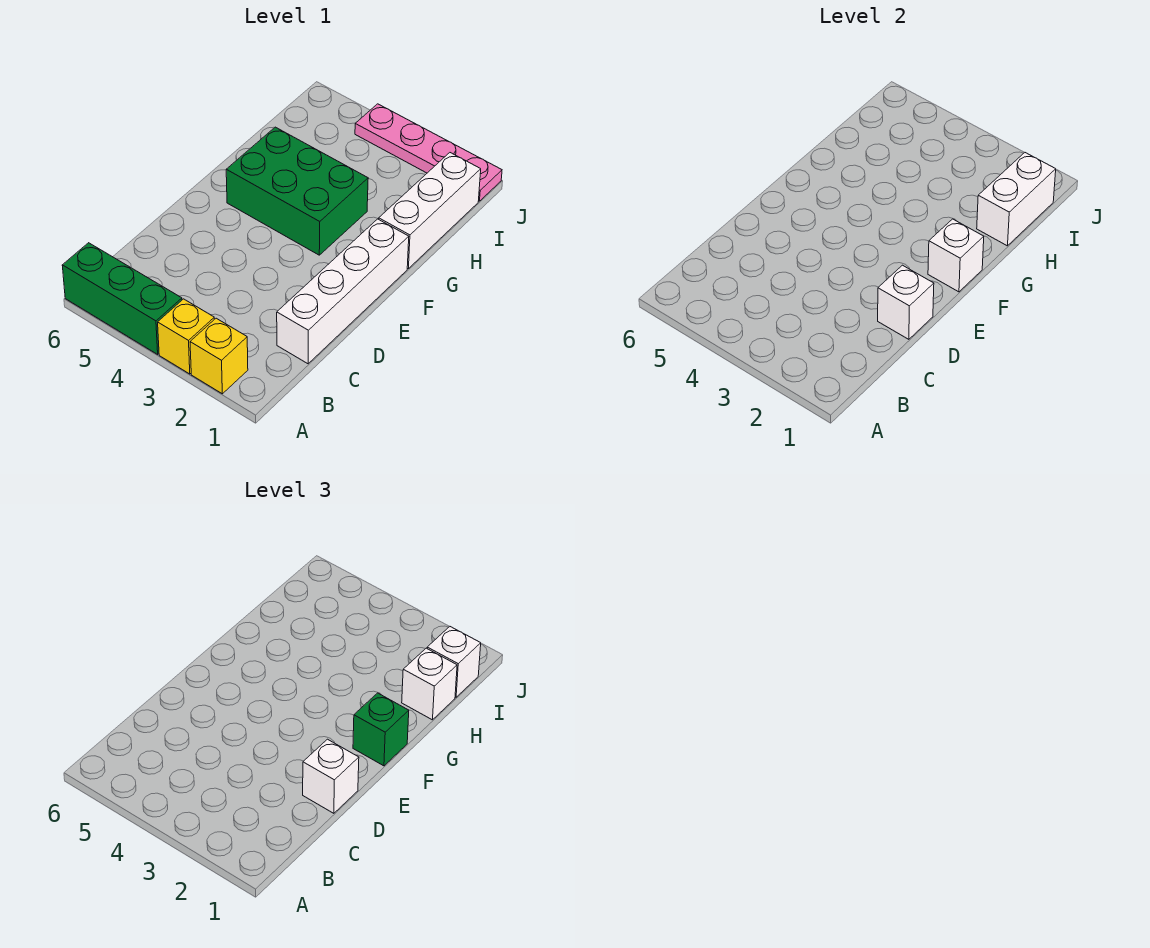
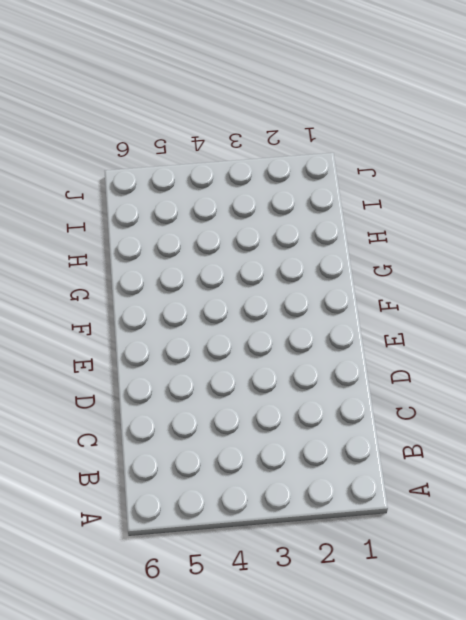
none -> yellow brick A2 level 1
none -> yellow brick A3 level 1
none -> green brick A4:A6 level 1

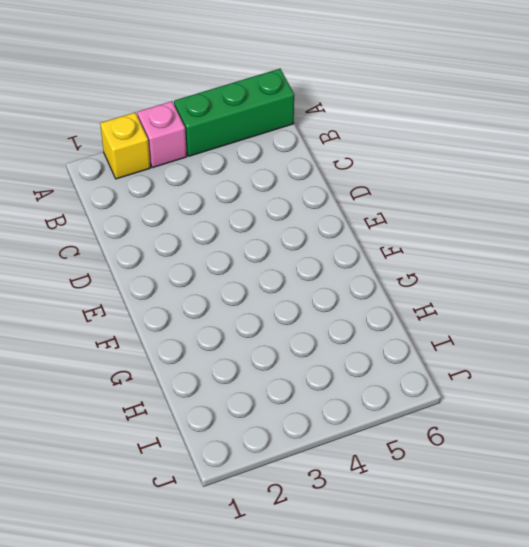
pink brick A3 level 1 -> yellow brick A3 level 1
none -> white brick C1:F1 level 1
none -> green brick F3:G5 level 1
none -> white brick G1:I1 level 1

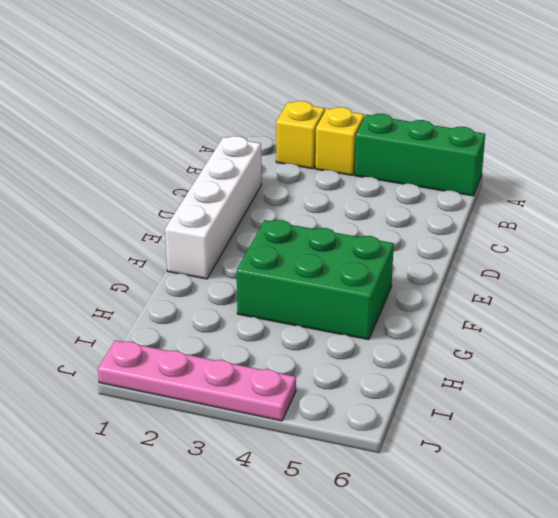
none -> white brick G1:I1 level 1
none -> white brick D1 level 2
none -> white brick F1 level 2

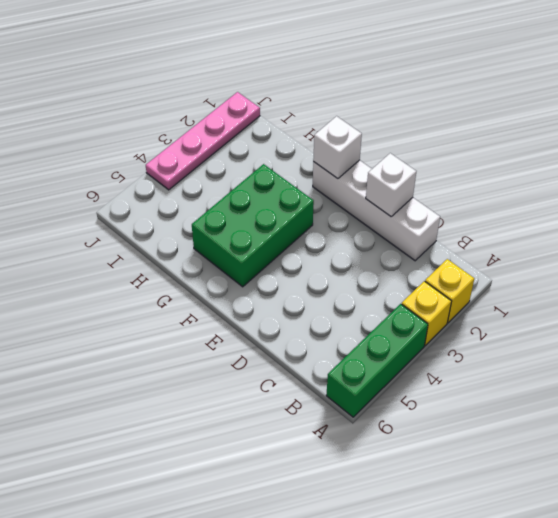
none -> white brick G1:I1 level 1
none -> white brick H1:I1 level 2
none -> white brick D1 level 3

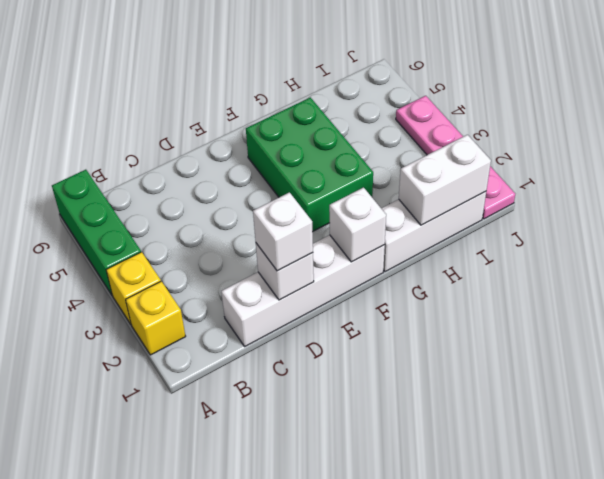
none -> green brick F1 level 3
none -> white brick H1 level 3
none -> white brick I1 level 3

